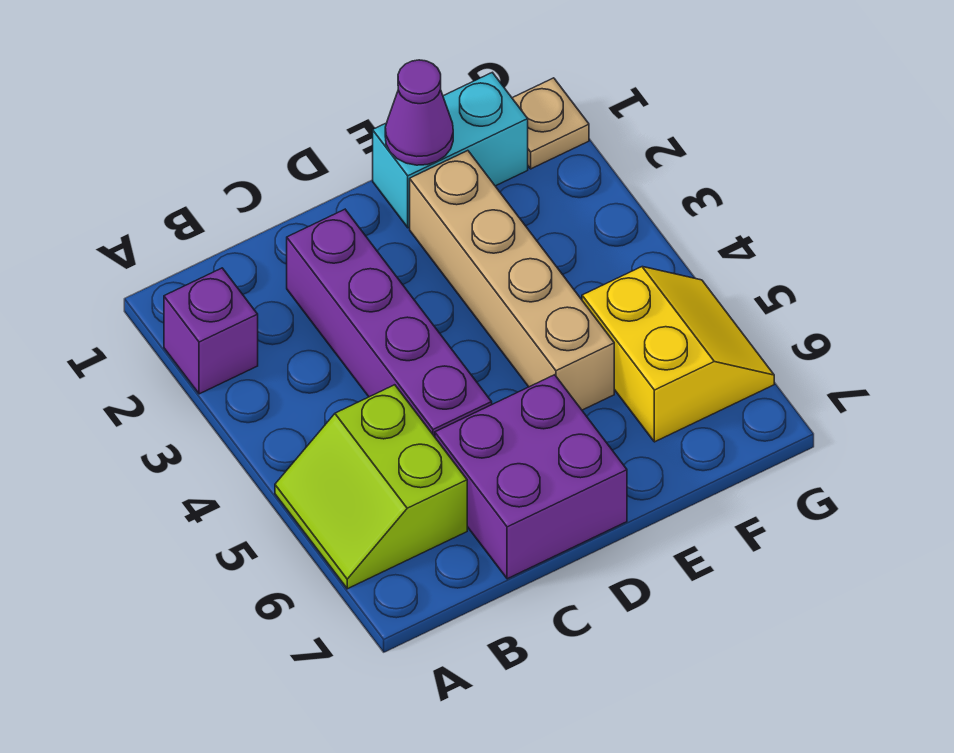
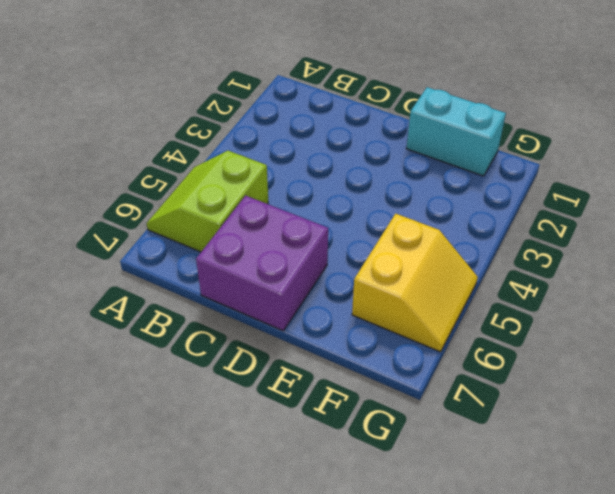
none -> purple brick A2 level 1
none -> purple brick C2:C5 level 1

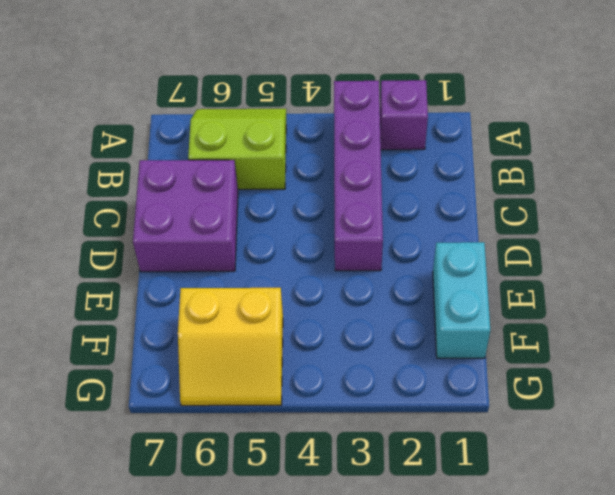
purple brick A3:D3 level 1 -> purple brick C2:C5 level 1
none -> tan brick E2:E5 level 1
none -> tan plate G1 level 1

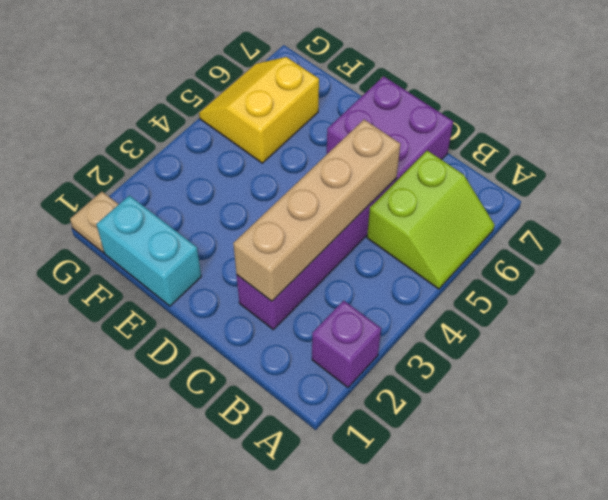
tan brick C2:C5 level 2 -> tan brick E2:E5 level 1
none -> purple cone E1 level 2

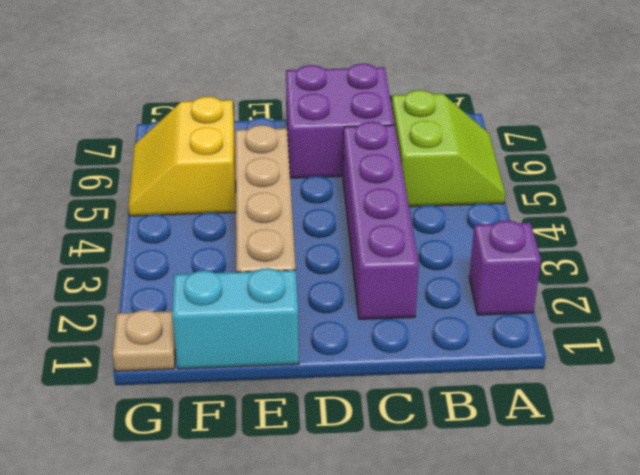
none -> purple cone E1 level 2

